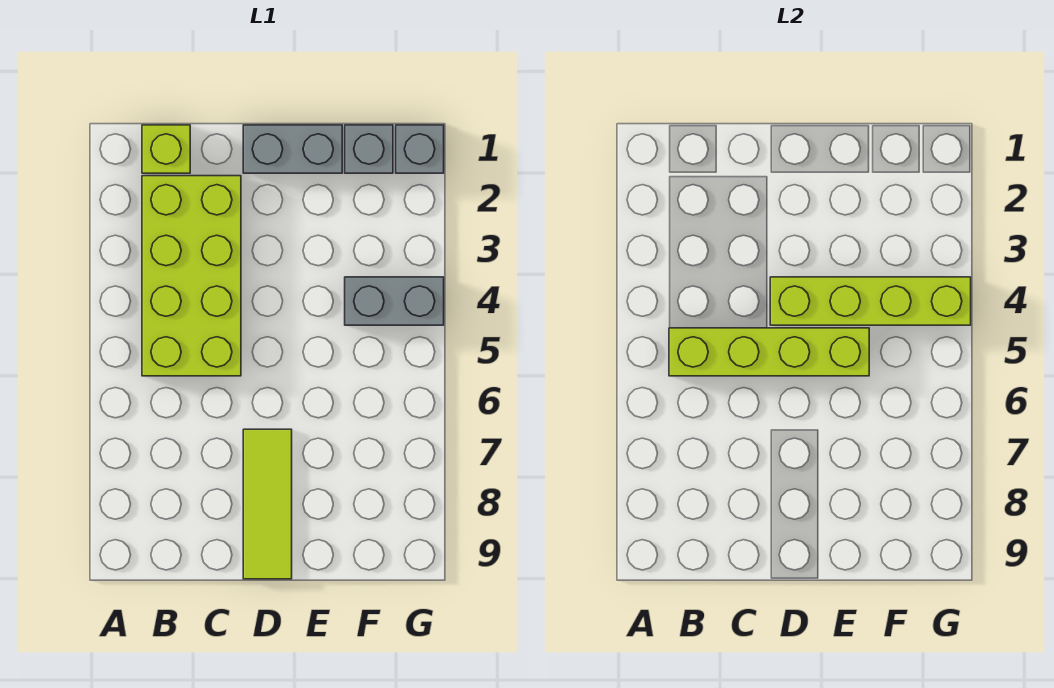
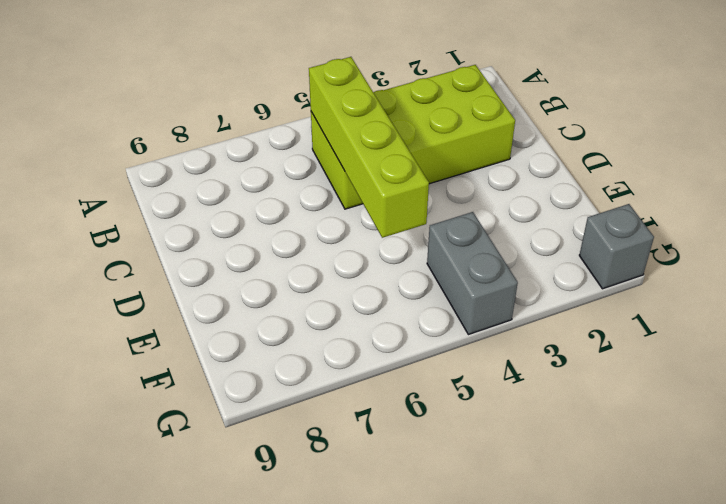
none -> lime brick B1 level 1
none -> grey brick D1:E1 level 1

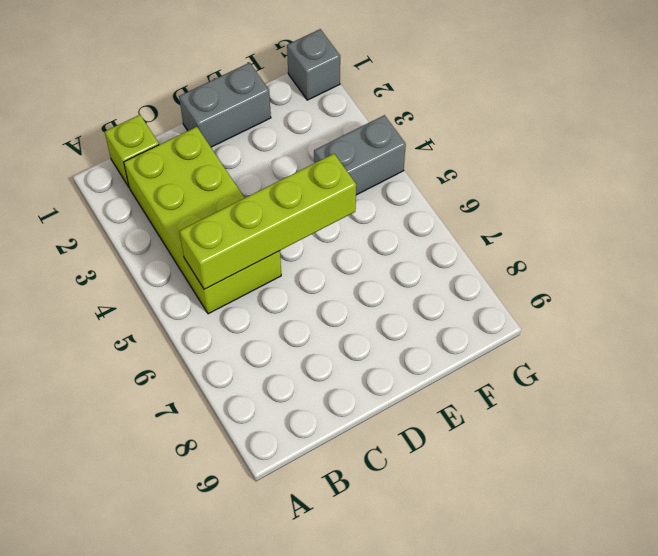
none -> lime tile D7:D9 level 1
none -> grey brick F1 level 1

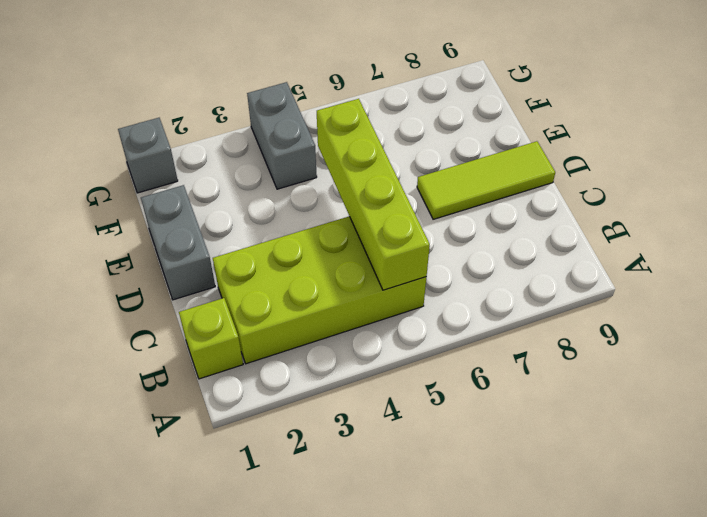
none -> grey brick F1 level 1
none -> lime brick D4:G4 level 2

